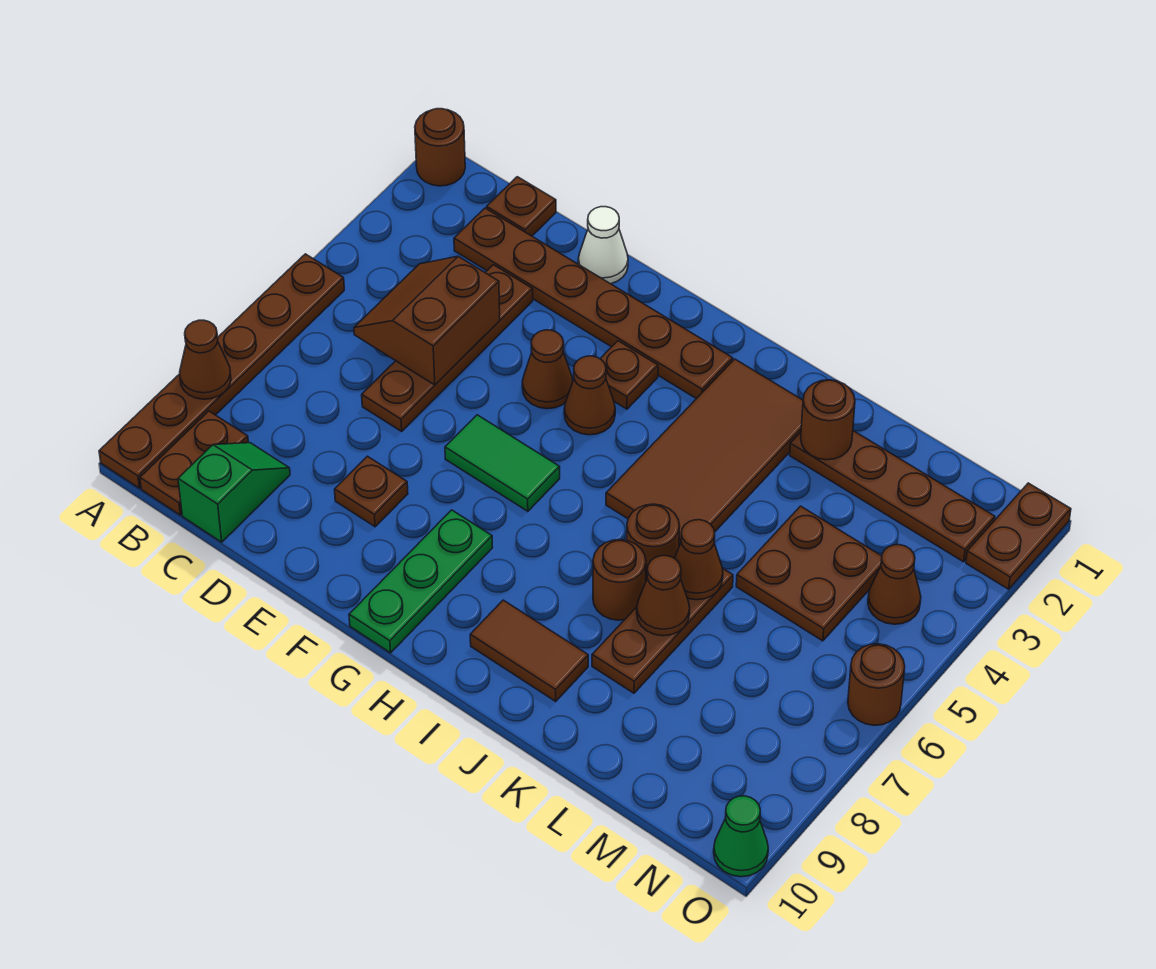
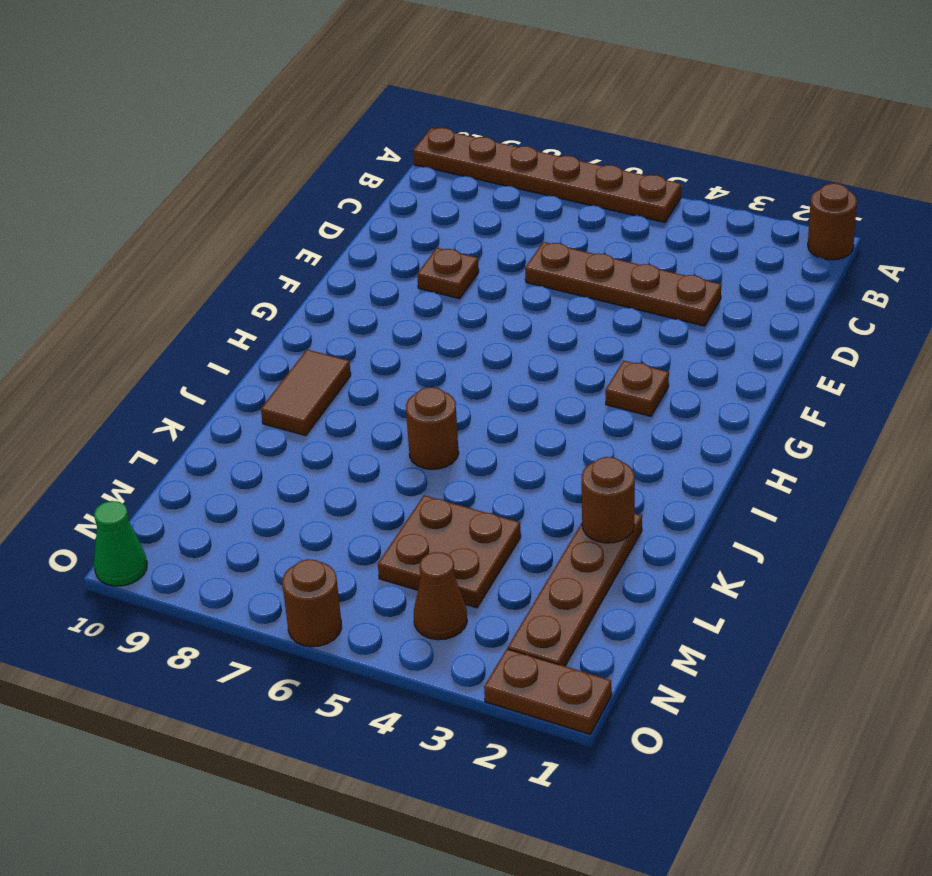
none -> brown plate B9:B10 level 1
none -> brown plate C1 level 1
none -> brown plate C2:H2 level 1
none -> green slope C9:C10 level 1 top 10

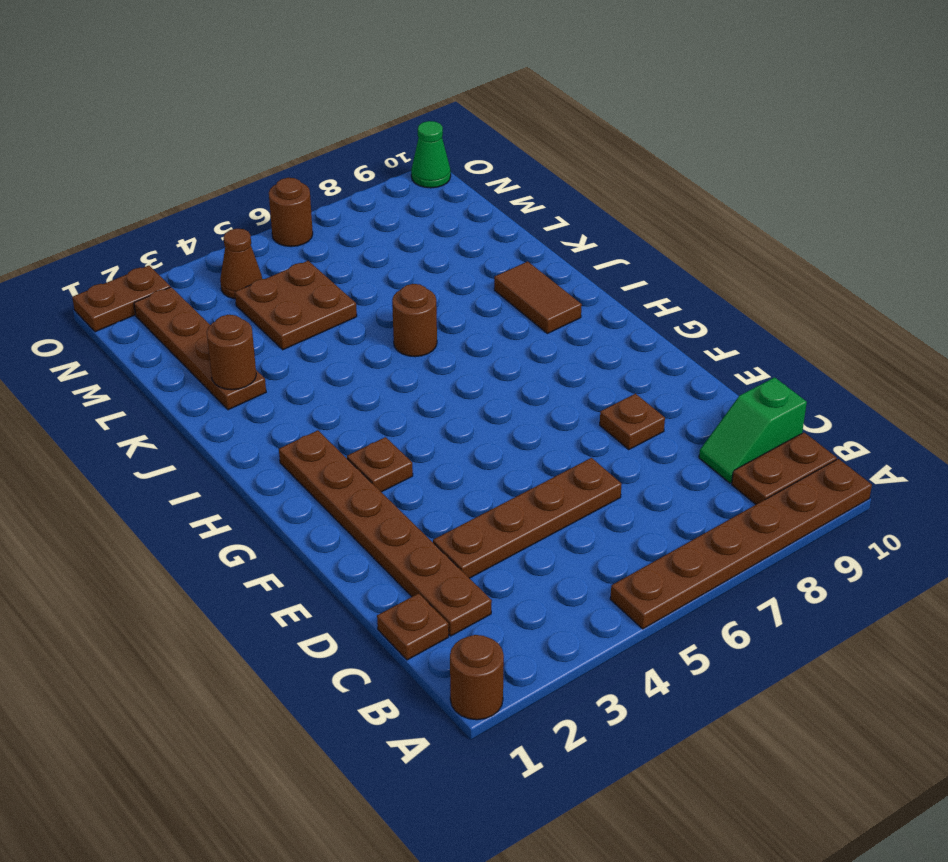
none -> white cone E1 level 1
none -> brown cone F4 level 1
none -> green tile F6:G6 level 1
none -> brown cone G4 level 1

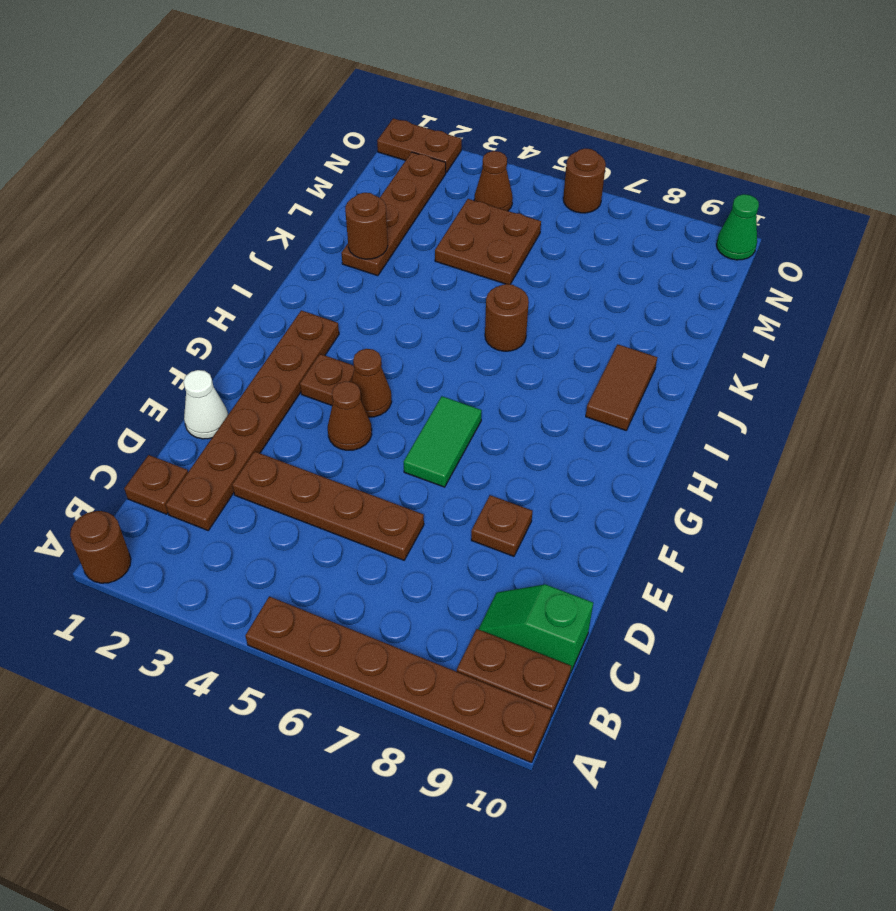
none -> green plate G8:G10 level 1
none -> brown tile I2:J5 level 1
none -> brown round brick J7 level 1
none -> brown plate K6:K8 level 1

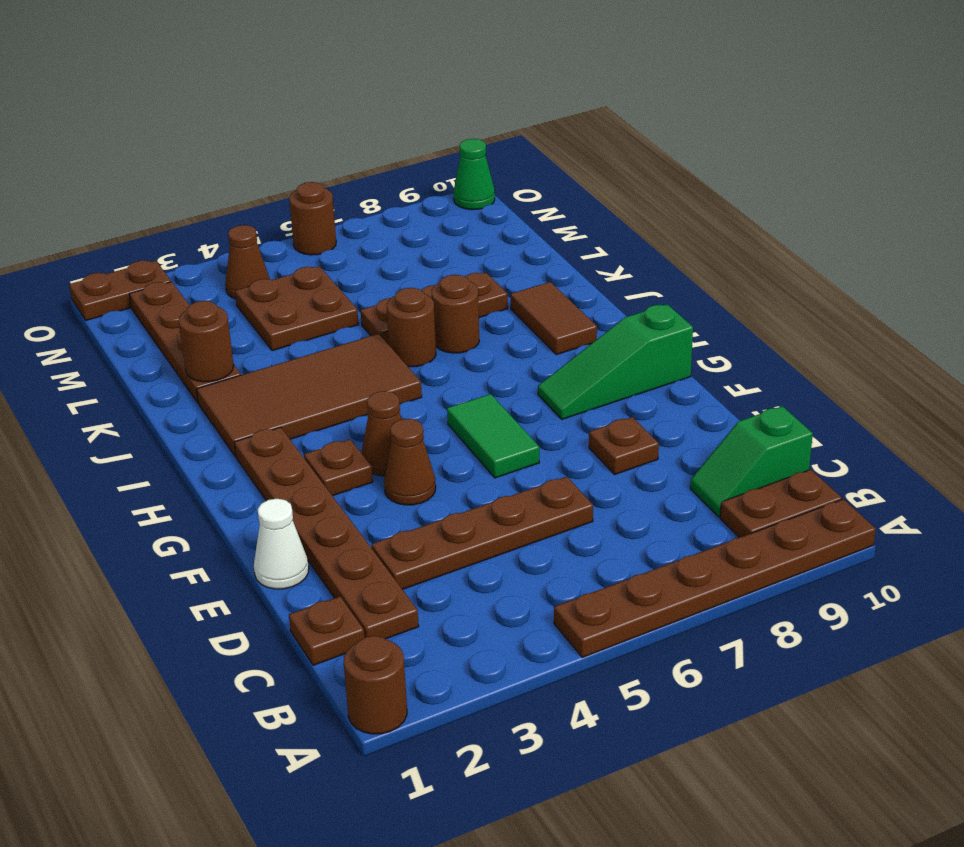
green slope G8:G10 level 1 top 10 -> green plate G8:G10 level 1
none -> brown cone A8 level 2
none -> brown slope C4:D5 level 2 top D
none -> brown cone K6 level 2
none -> brown cone K7 level 2

